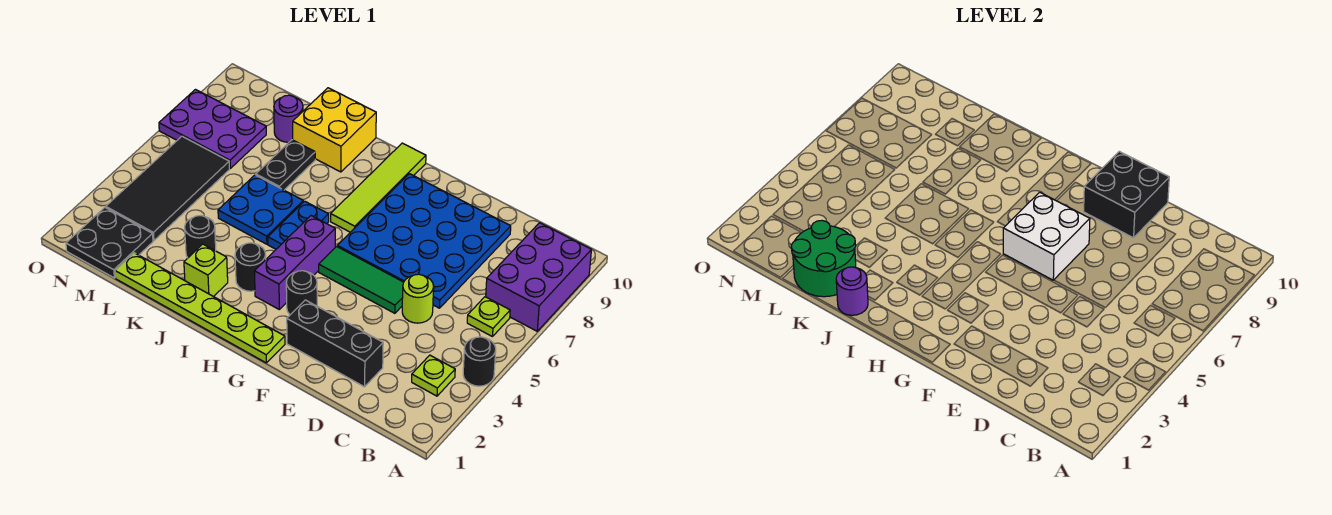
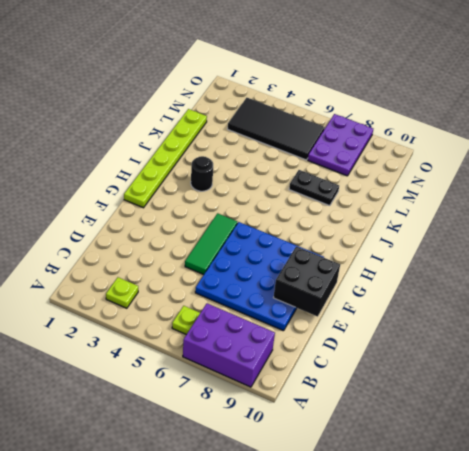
none -> black round brick A4 level 1
none -> black brick D2:F2 level 1
none -> lime round brick D5 level 1

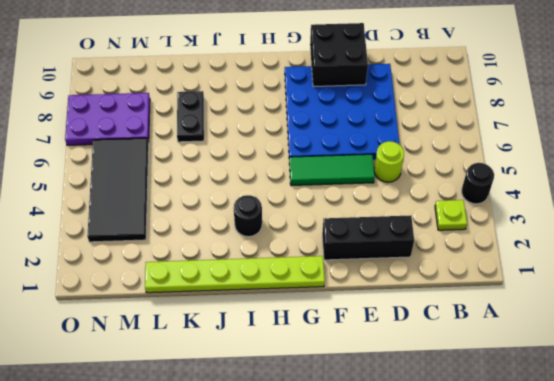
none -> purple brick A7:B9 level 1
none -> lime plate B6 level 1
none -> black round brick G3 level 1

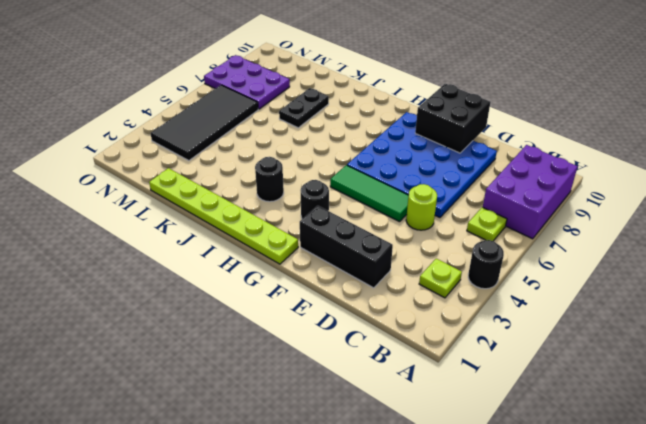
none -> purple brick H3:H5 level 1
none -> lime tile H7:H10 level 1
none -> blue plate I5:I6 level 1

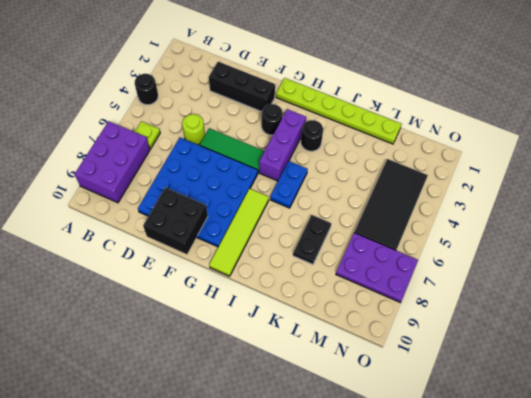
none -> lime plate B3 level 1
none -> lime brick J2 level 1
none -> blue plate J5:K6 level 1

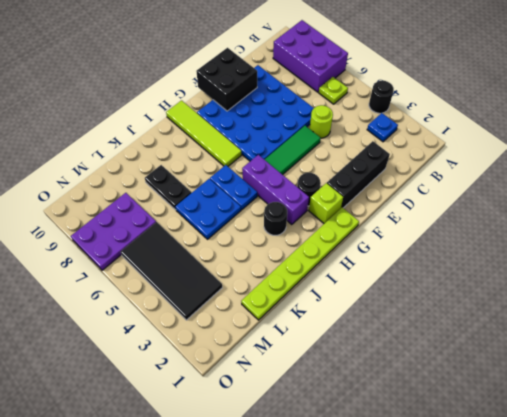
blue plate B3 level 1 -> lime plate B3 level 1
lime brick G2 level 1 -> lime brick J2 level 1
none -> yellow brick J9:K10 level 1
none -> black round brick K3 level 1
none -> purple round brick L9 level 1

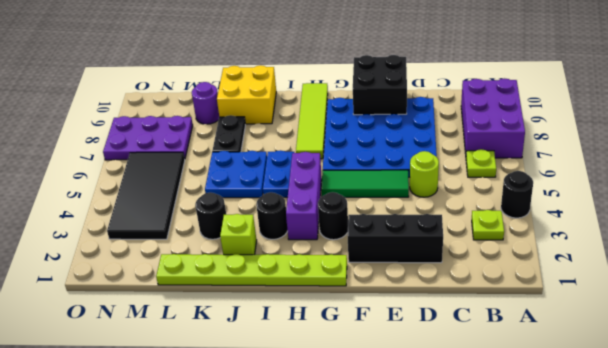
none -> black plate M1:N2 level 1
none -> white brick F6:G7 level 2
none -> purple round brick J1 level 2

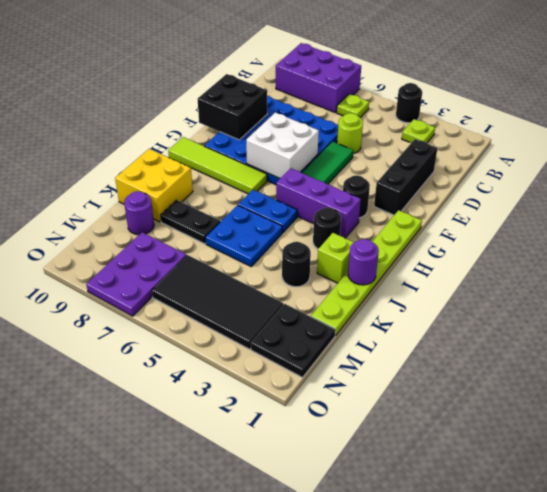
none -> green round brick K1:L2 level 2

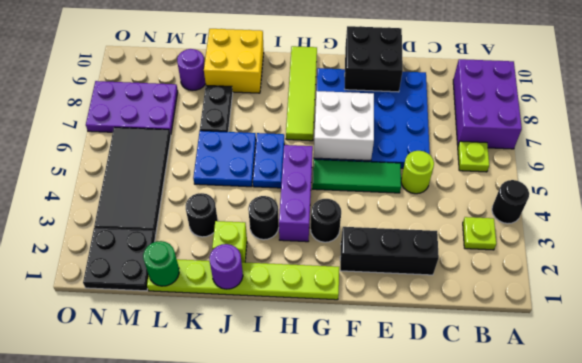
green round brick L1 level 2 -> green round brick K1:L2 level 2

